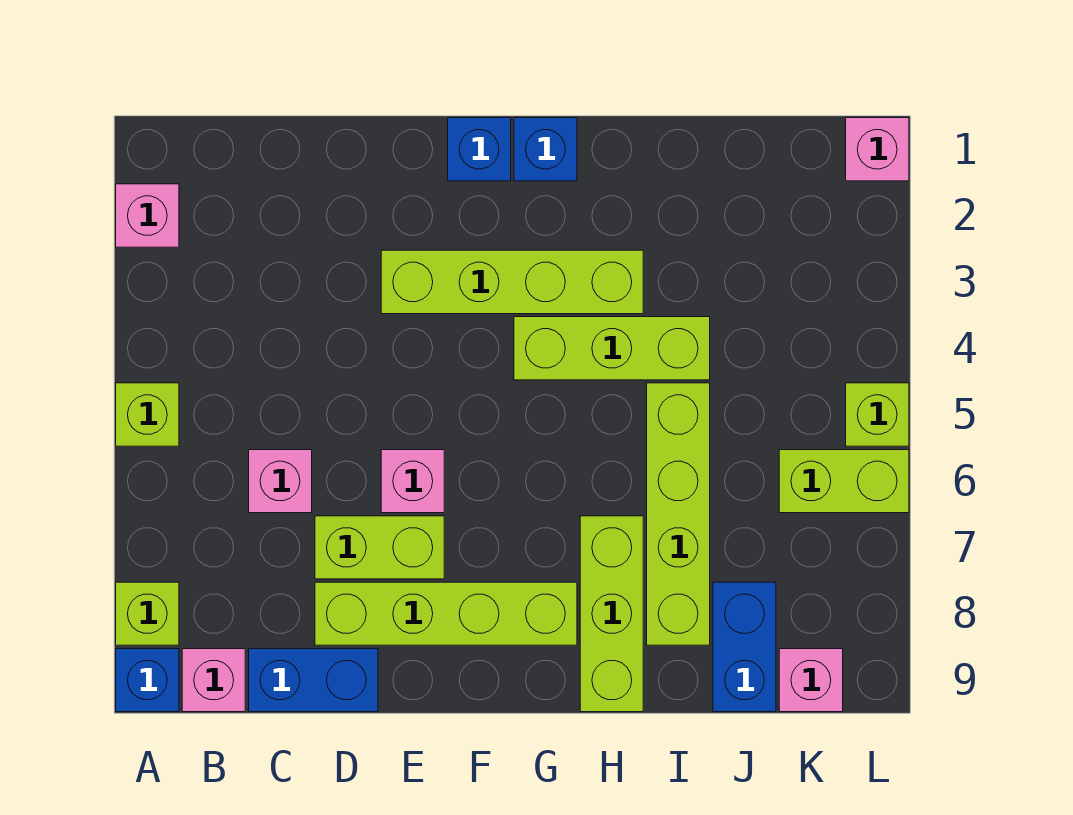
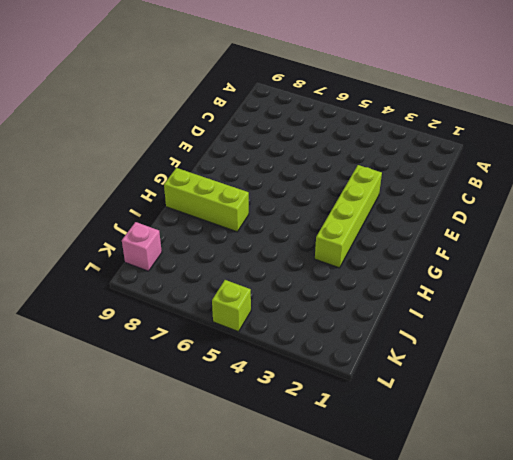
none -> pink brick A2 level 1
none -> lime brick A5 level 1
none -> lime brick A8 level 1

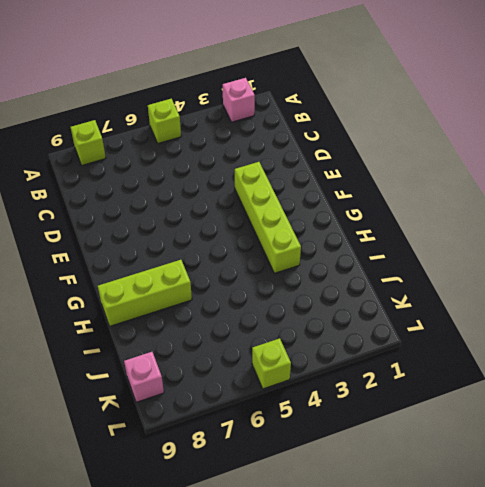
none -> blue brick A9 level 1
none -> pink brick B9 level 1
none -> pink brick C6 level 1

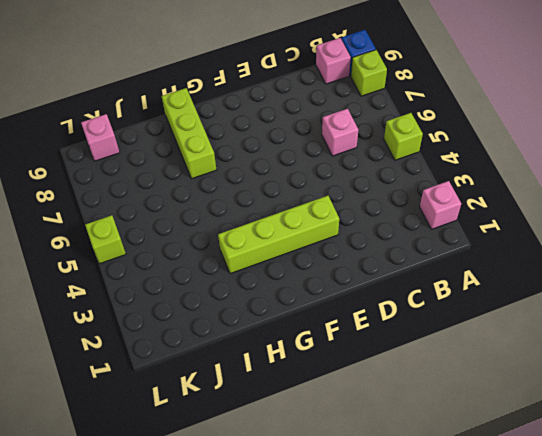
none -> blue brick C9:D9 level 1
none -> lime brick D7:E7 level 1
none -> lime brick D8:G8 level 1

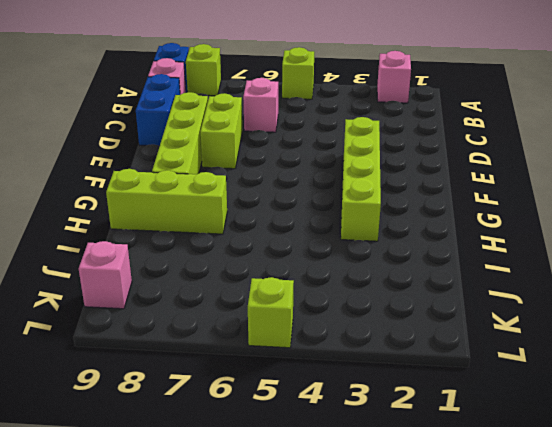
none -> pink brick E6 level 1
none -> blue brick F1 level 1
none -> blue brick G1 level 1

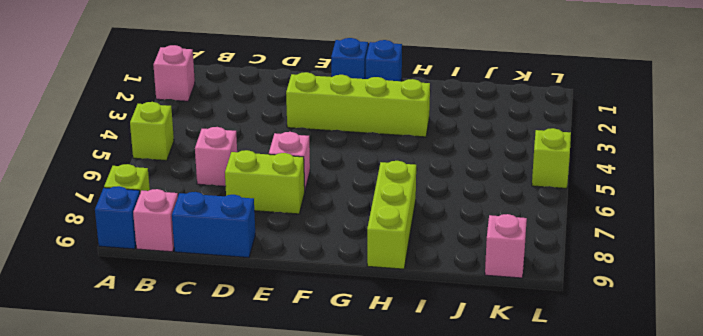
none -> lime brick D8:G8 level 1
none -> lime brick G4:I4 level 1
none -> lime brick I5:I8 level 1

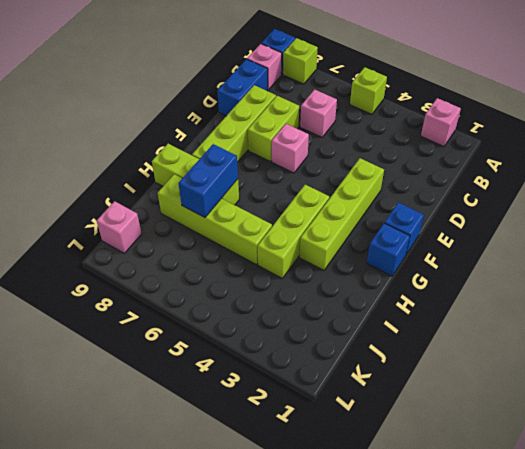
blue brick H7:I7 level 2 -> blue brick J8:J9 level 1
none -> lime brick K6:L6 level 1
none -> pink brick L1 level 1
none -> lime brick L5 level 1

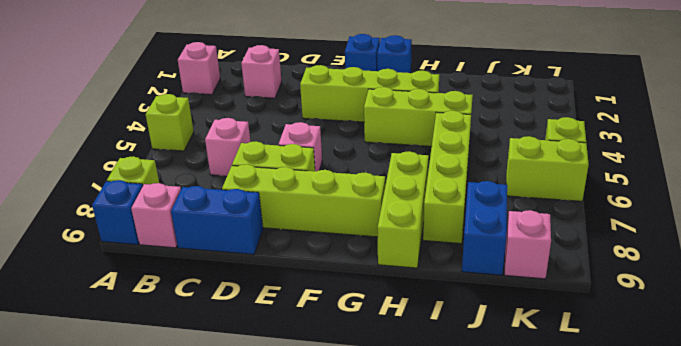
pink brick C2 level 1 -> pink brick L1 level 1

